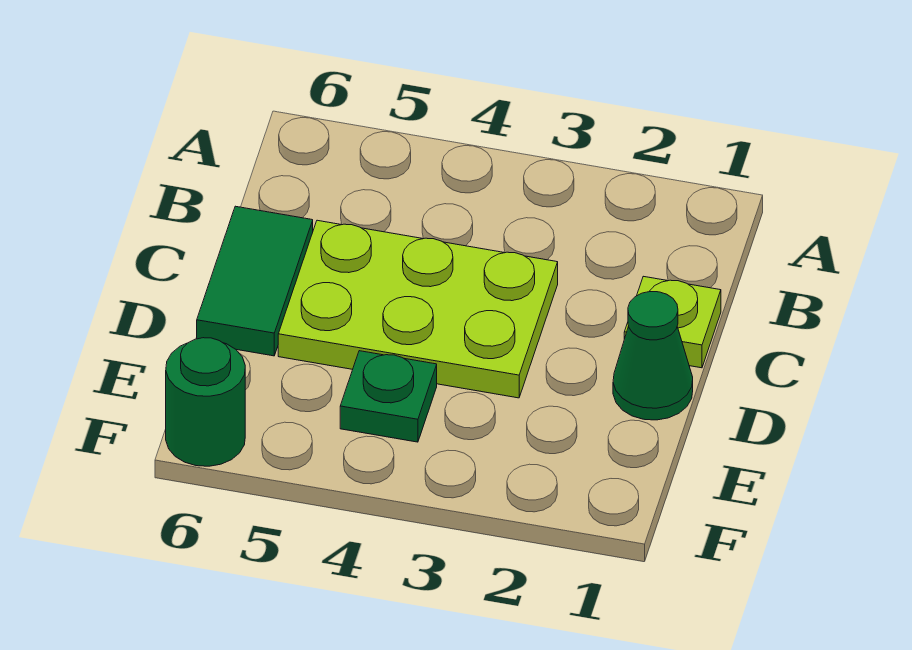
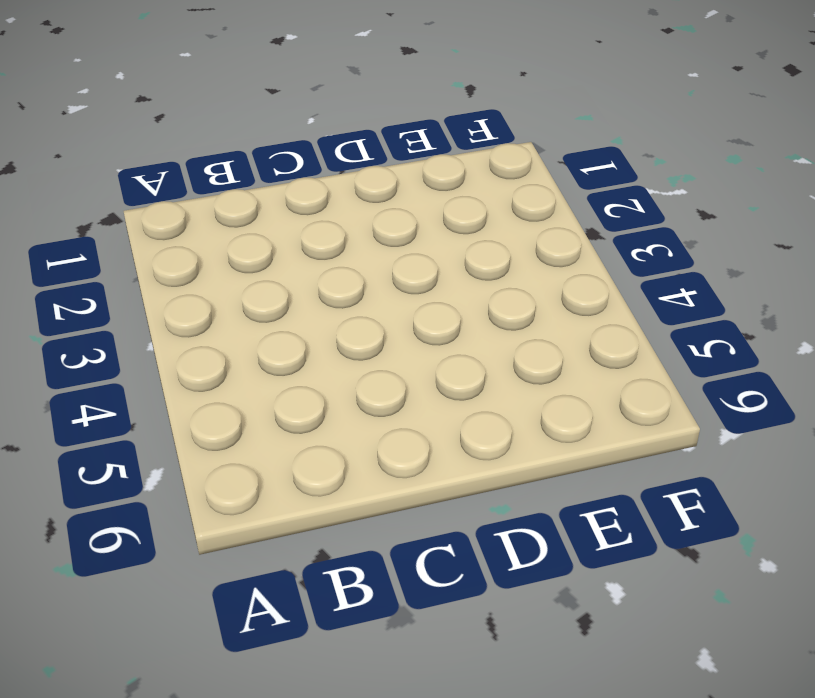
none -> lime plate C1 level 1
none -> lime plate C3:D5 level 1

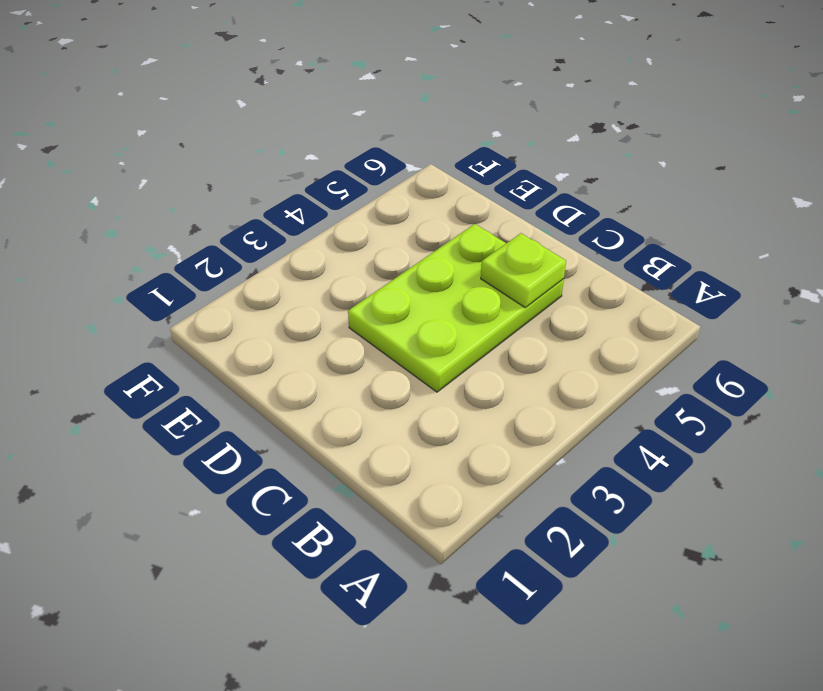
lime plate C5 level 2 -> lime plate C1 level 1
none -> green tile C6:D6 level 1
none -> green cone D1 level 1

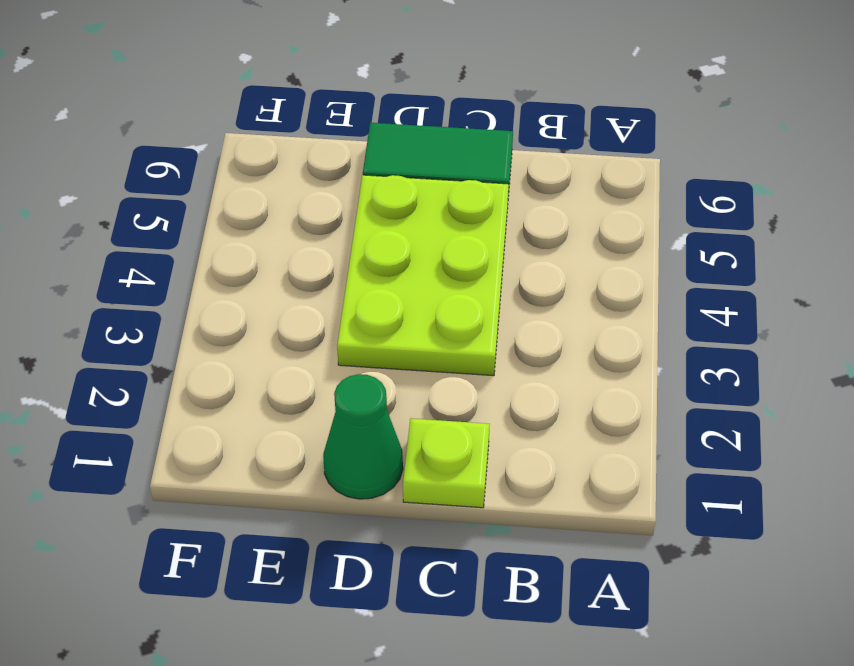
none -> green plate E4 level 1
none -> green round brick F6 level 1

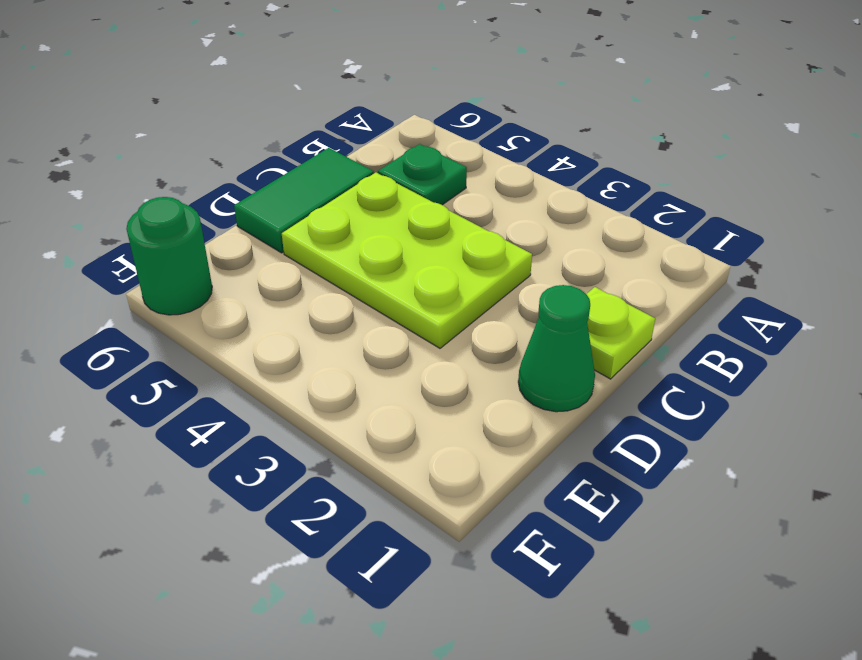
green plate B5 level 1 -> green plate E4 level 1

